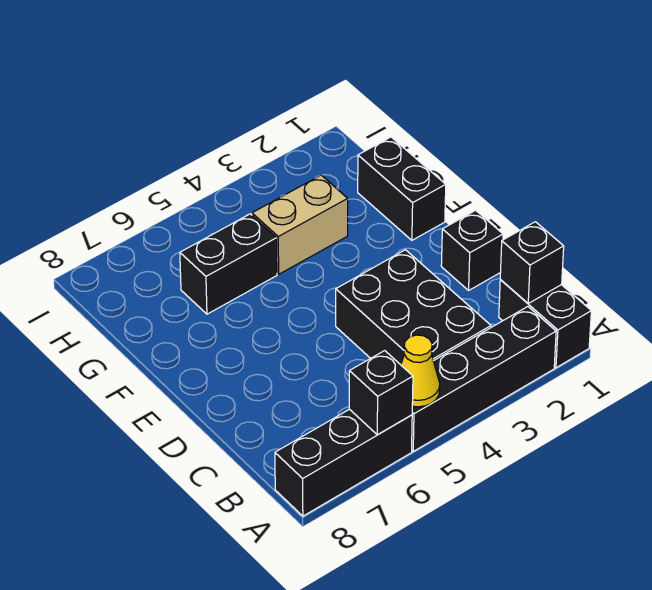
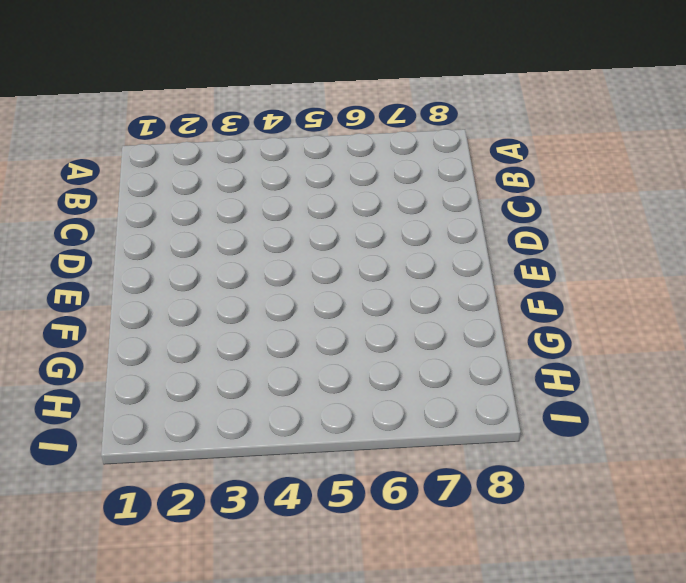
none -> black brick A1:B1 level 1
none -> black brick A2:A5 level 1

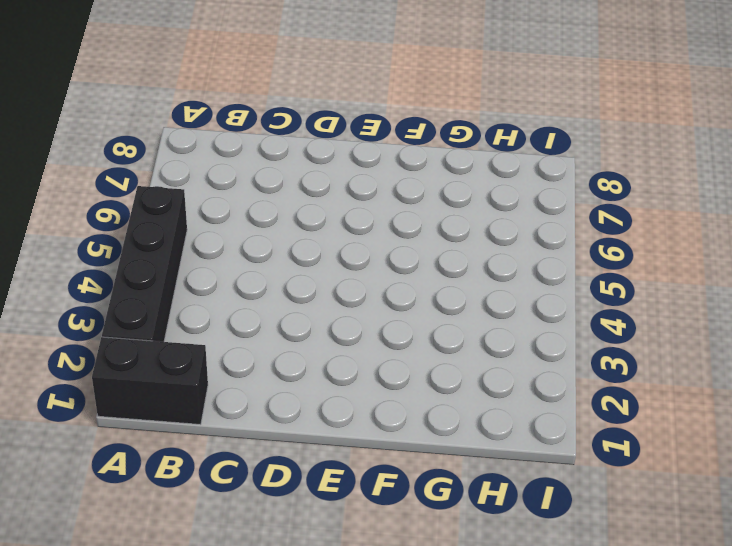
none -> black brick A6:A8 level 1
none -> black brick B3:D4 level 1

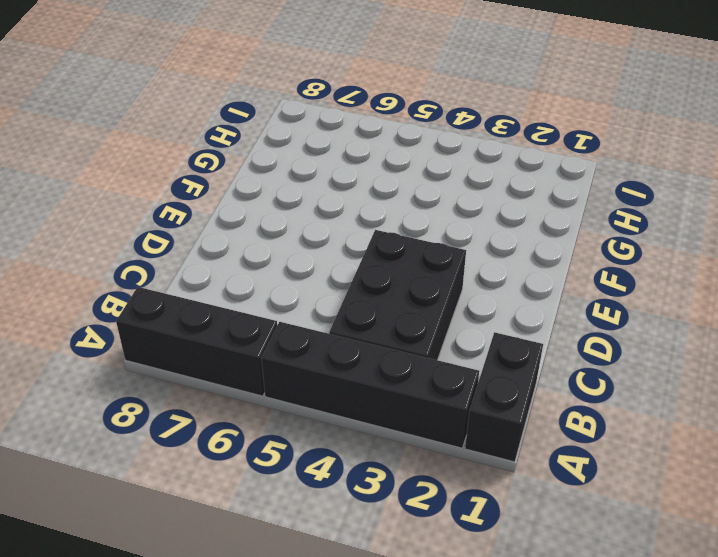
none -> black brick D1 level 1
none -> black brick F1:G1 level 1

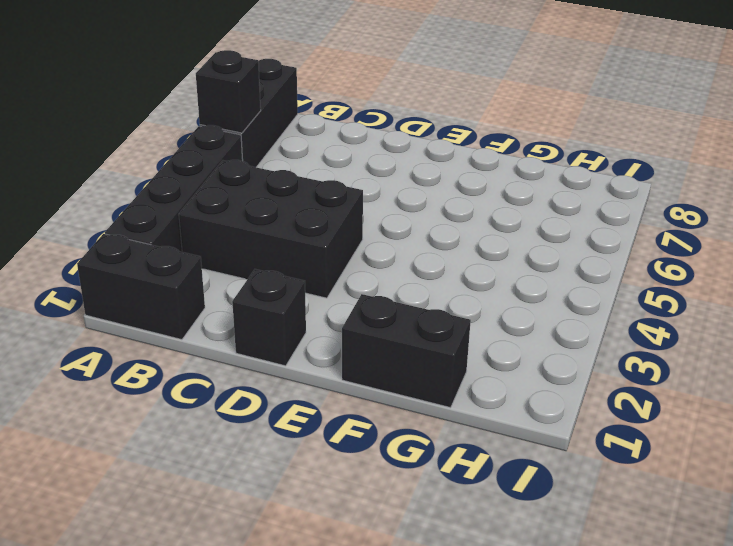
none -> tan brick G3:G4 level 1
none -> black brick G5:G6 level 1

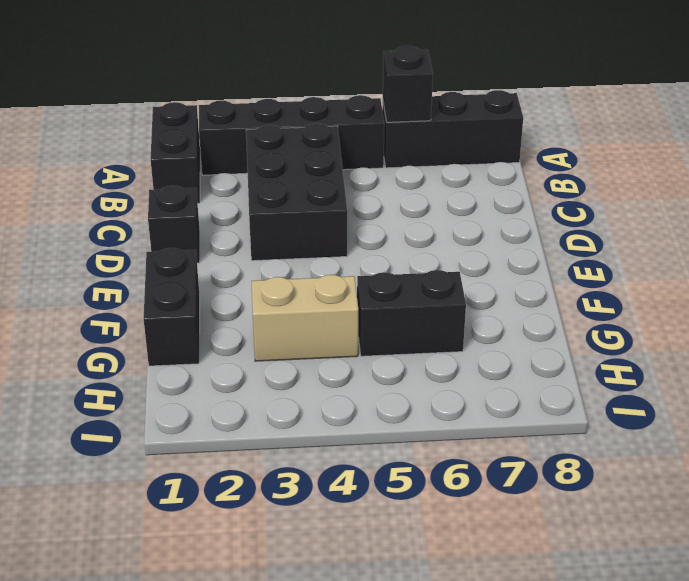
none -> yellow cone A5 level 2
none -> black brick B1 level 2

